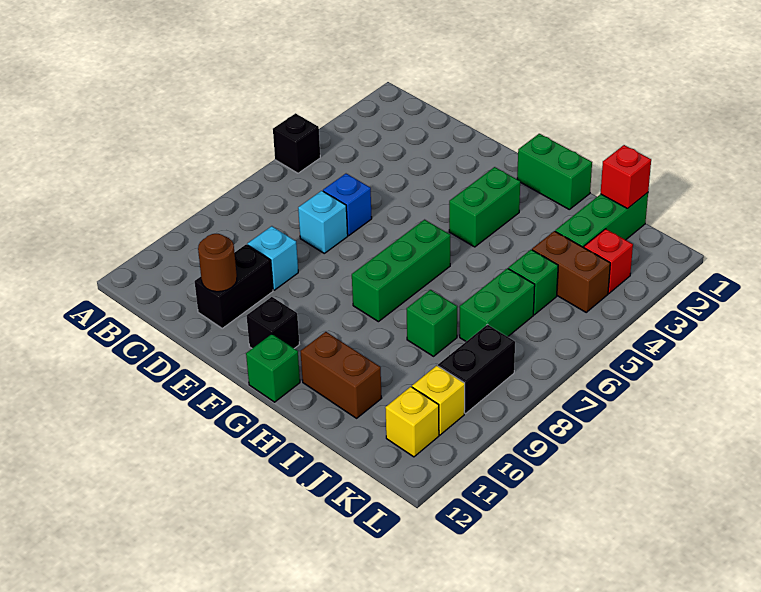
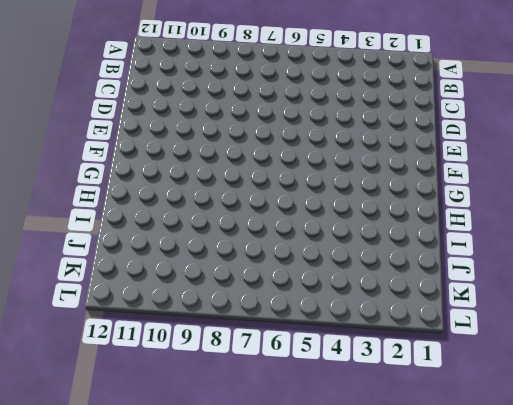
none -> black brick A5 level 1
none -> blue brick D6 level 1
none -> cyan brick D7 level 1

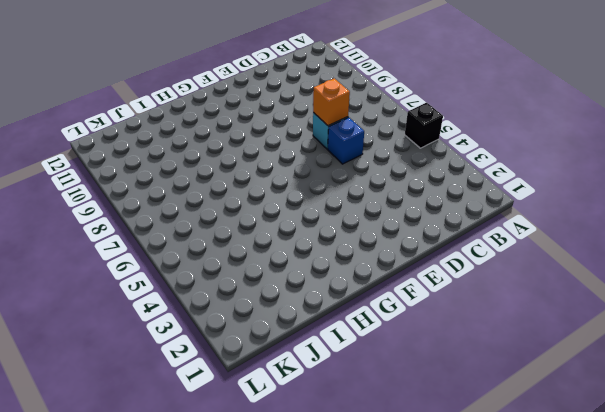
orange brick D7 level 2 -> none
none -> cyan brick D9 level 1
none -> black brick D10:D11 level 1
none -> black brick F11 level 1

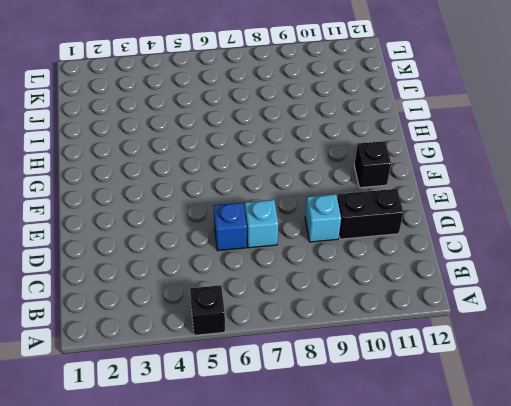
none -> green brick G1:H1 level 1
none -> green brick G3:G4 level 1
none -> green brick G6:G8 level 1

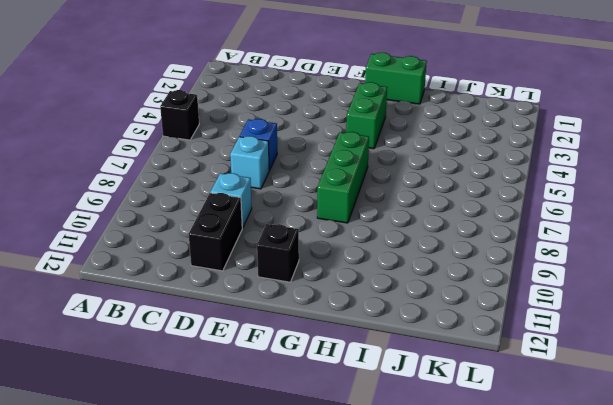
none -> green brick G12 level 1
none -> brown brick H11:I11 level 1
none -> green brick I8 level 1

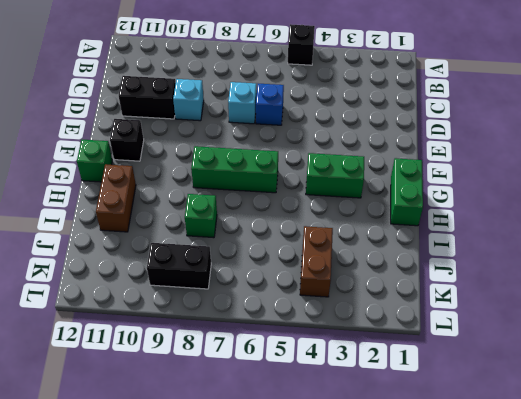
none -> green brick J1:J3 level 1
none -> green brick J5 level 1
none -> green brick J6:J7 level 1

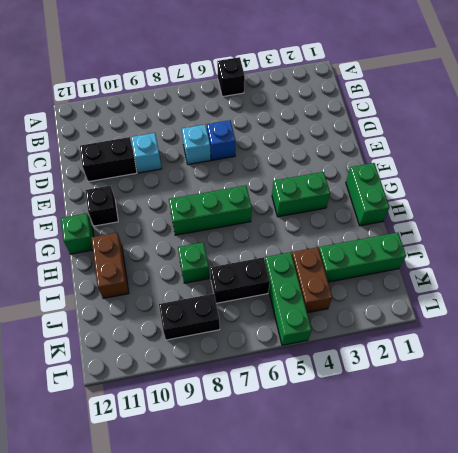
green brick J5:L5 level 1 -> green brick J5 level 1
black brick J6:J7 level 1 -> green brick J6:J7 level 1
none -> red brick K3 level 1
none -> yellow brick K10 level 1
none -> yellow brick K11 level 1

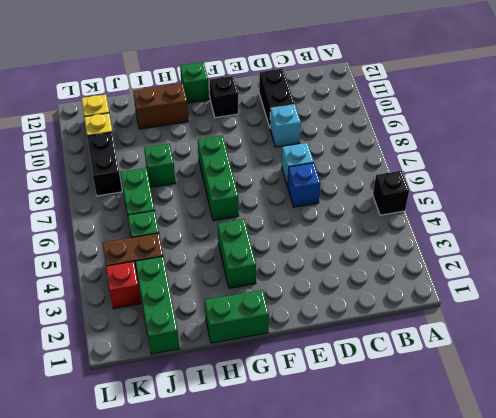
none -> brown round brick D11 level 2
none -> red brick J1 level 2

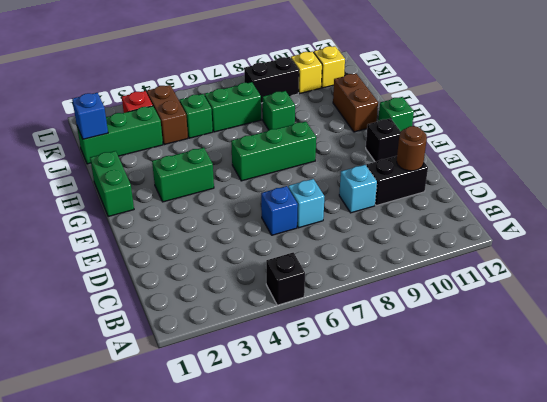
blue brick J1 level 2 -> red brick J1 level 2

